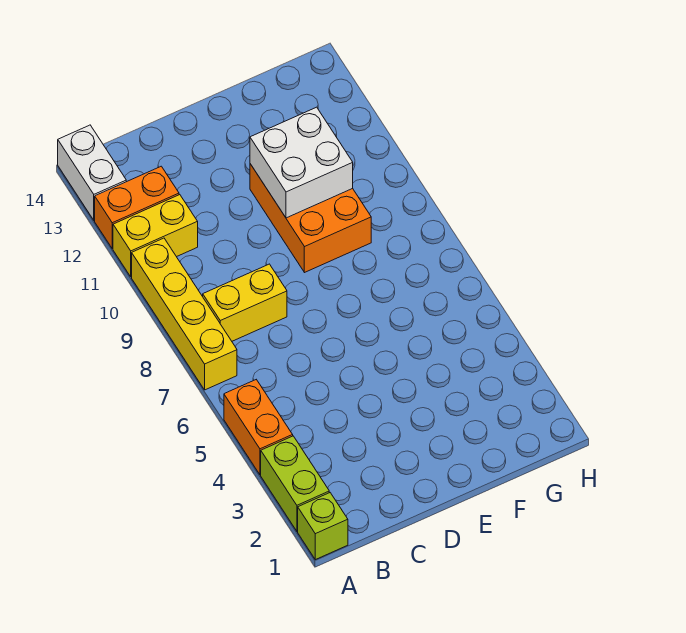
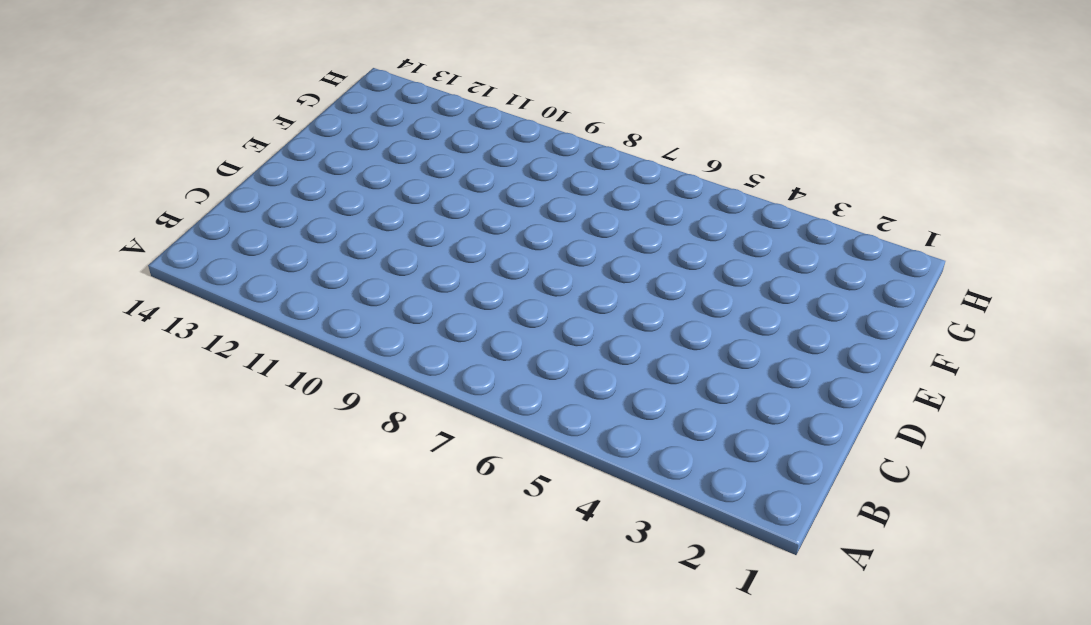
none -> lime brick A1 level 1
none -> lime brick A2:A3 level 1

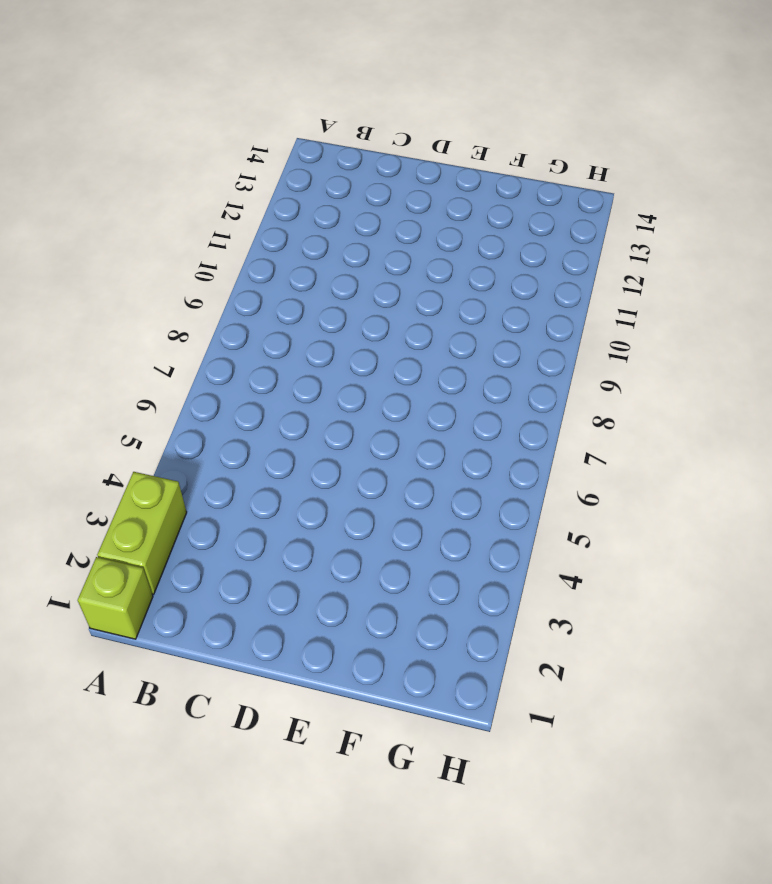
none -> orange brick A4:A5 level 1
none -> yellow brick A7:A10 level 1

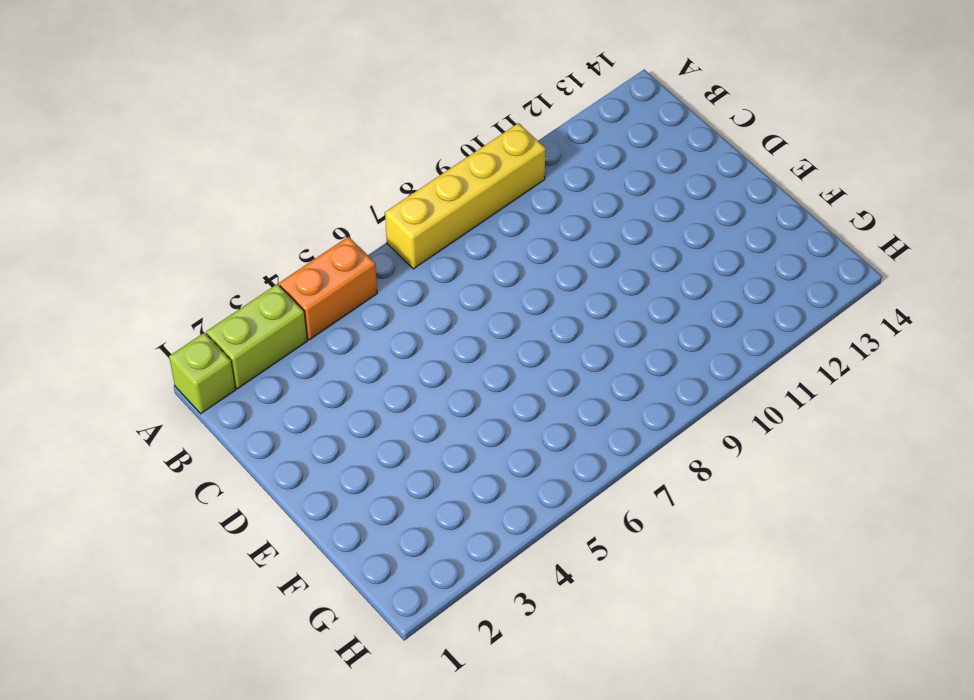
none -> yellow brick A11:B11 level 1
none -> orange brick A12:B12 level 1

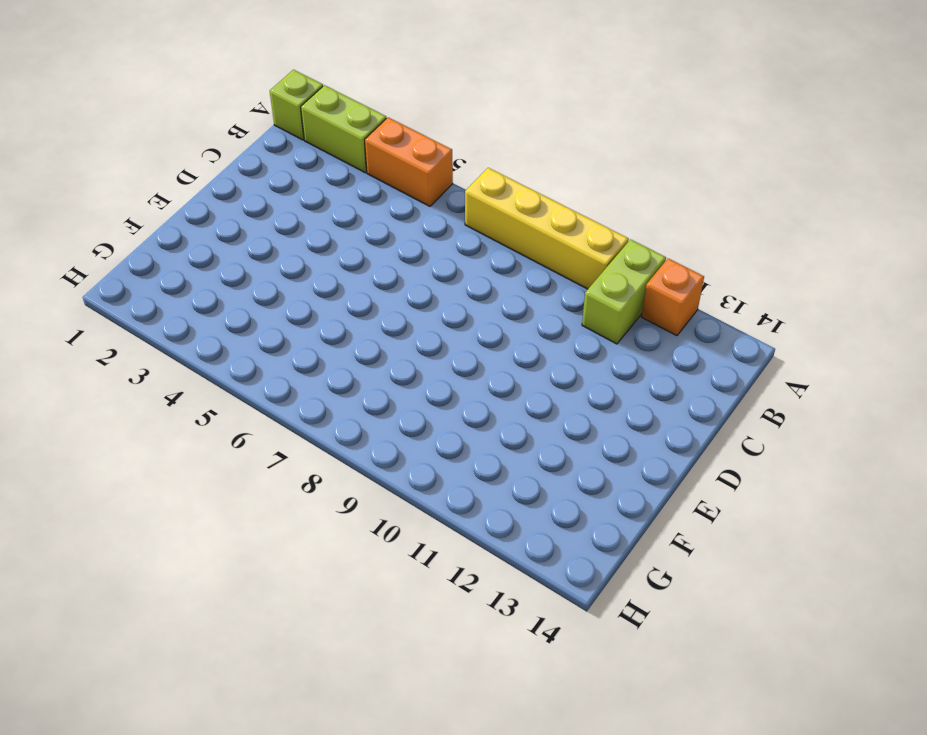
lime brick A11:B11 level 1 -> yellow brick A11:B11 level 1
orange brick A12 level 1 -> orange brick A12:B12 level 1
none -> white brick A13:A14 level 1
none -> yellow brick B8:C8 level 1

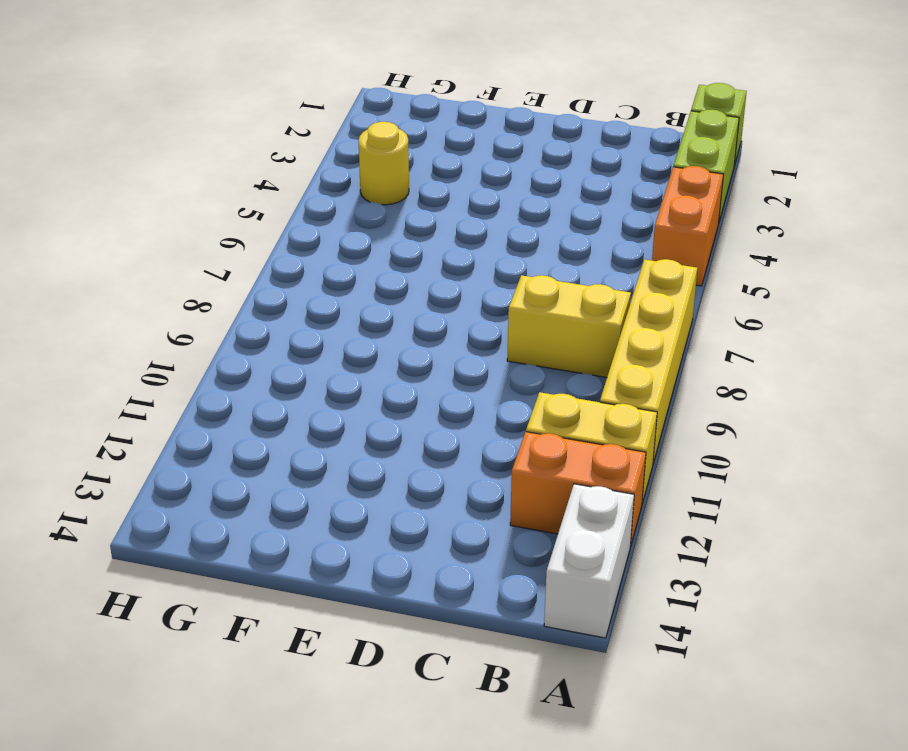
yellow round brick G4 level 1 -> none
none -> orange brick E9:F11 level 1
none -> white brick E10:F11 level 2

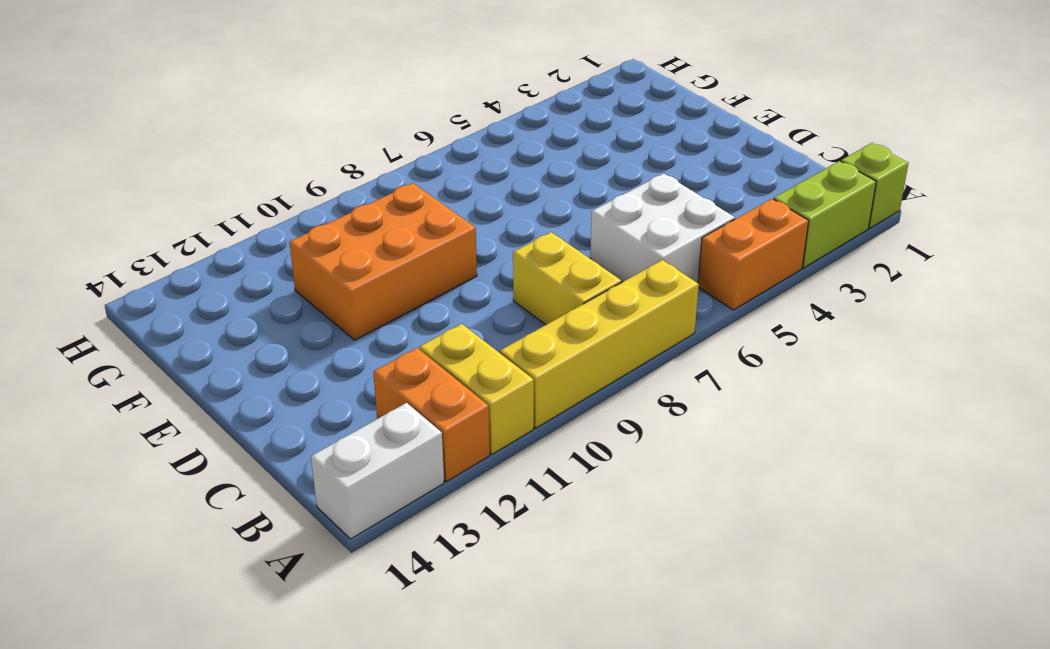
white brick B5:C6 level 1 -> white brick E10:F11 level 2

